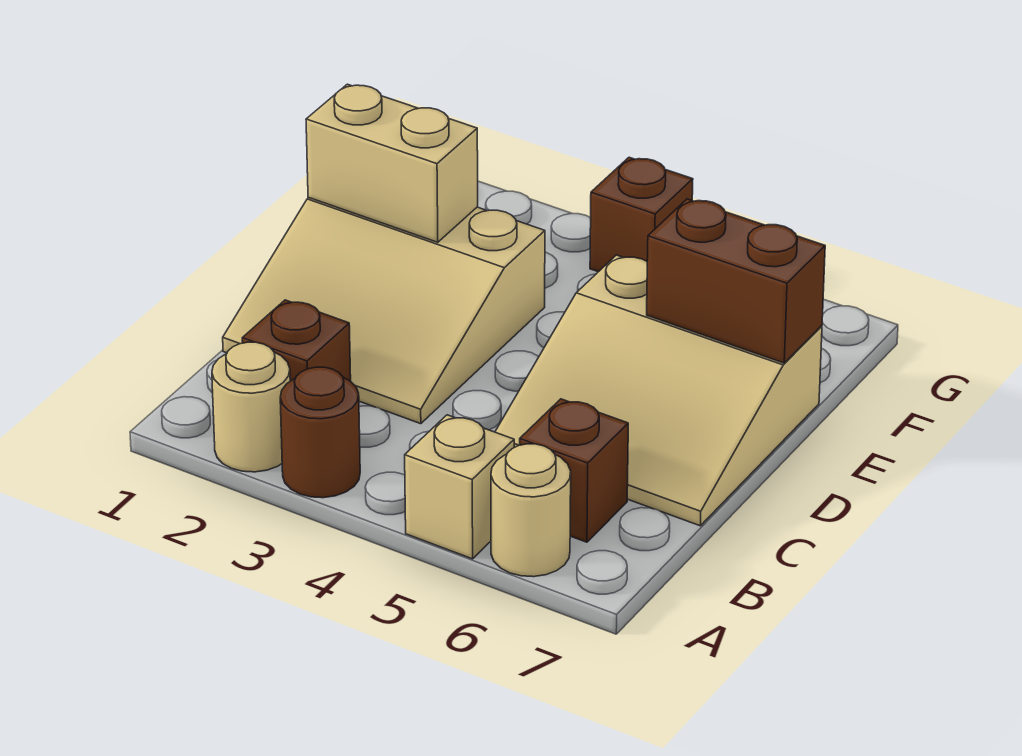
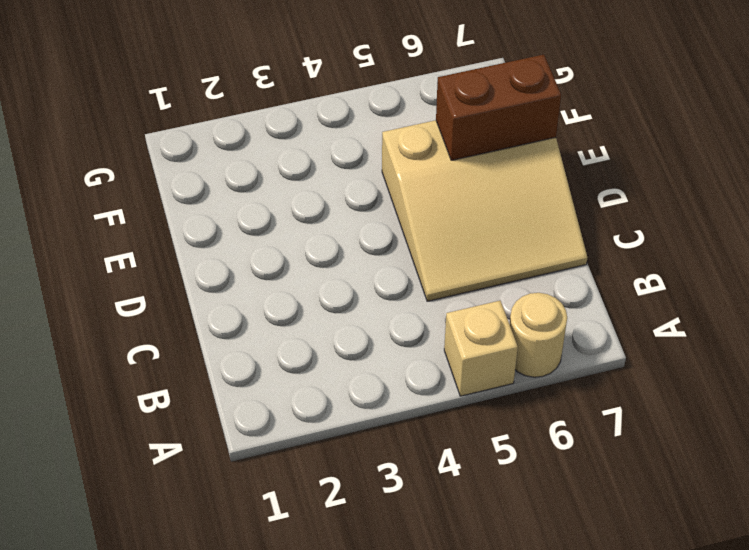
none -> tan round brick A2 level 1
none -> brown round brick A3 level 1

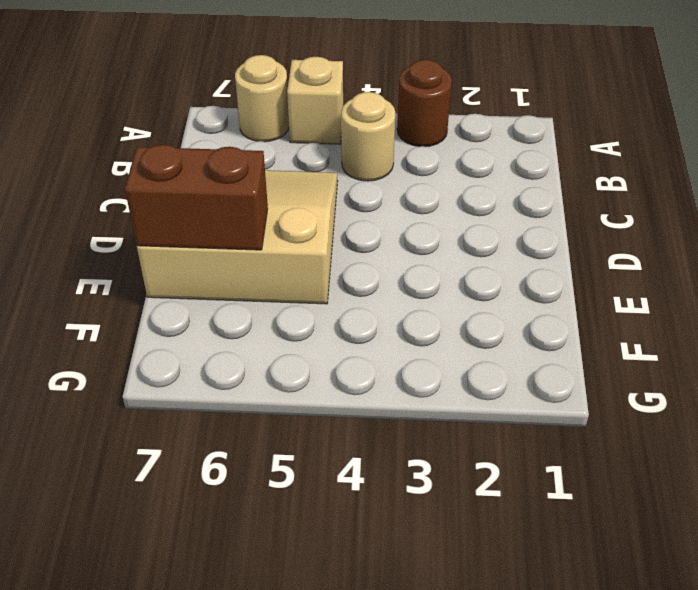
tan round brick B4 level 1 -> tan round brick A2 level 1
none -> brown brick B2 level 1
none -> brown brick B6 level 1

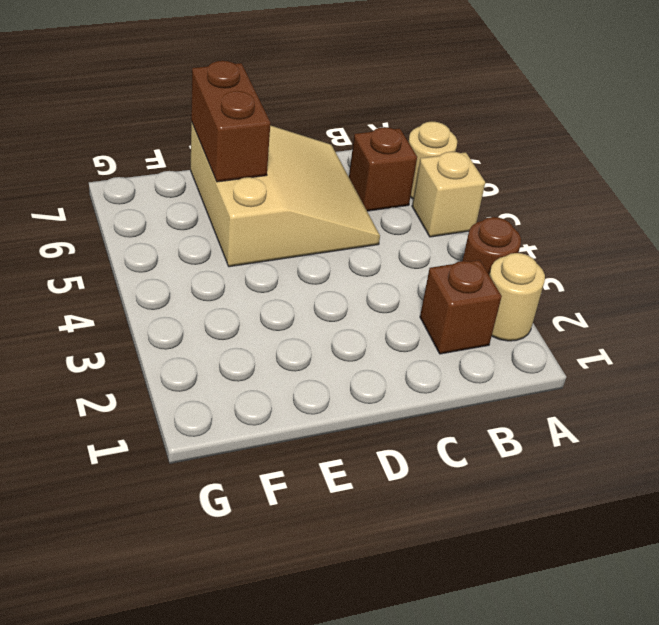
none -> tan slope C1:E3 level 1 top E
none -> brown brick G4 level 1

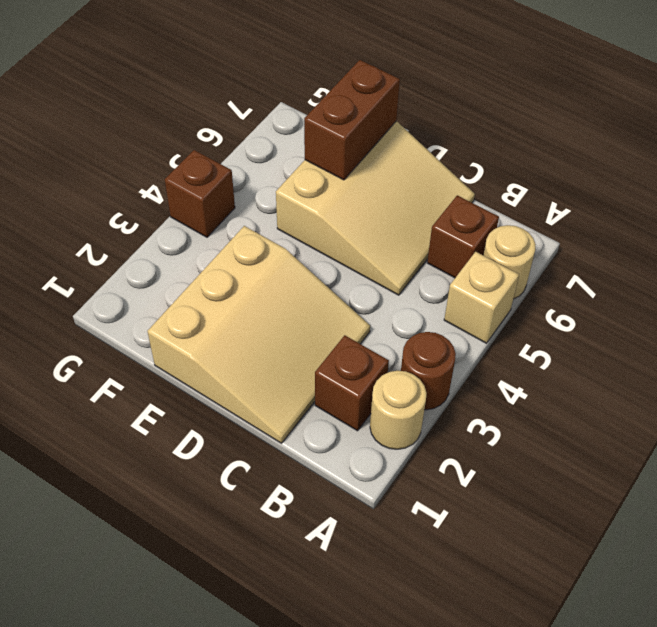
none -> tan brick E1:E2 level 2

